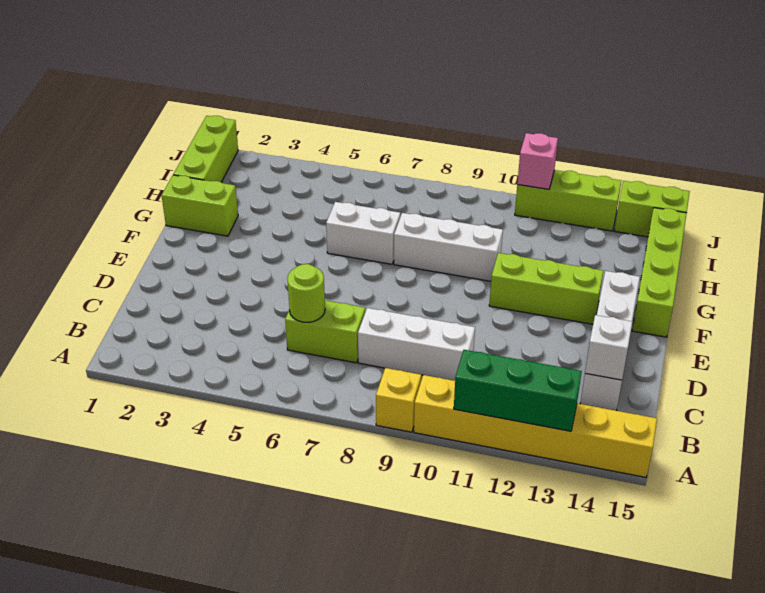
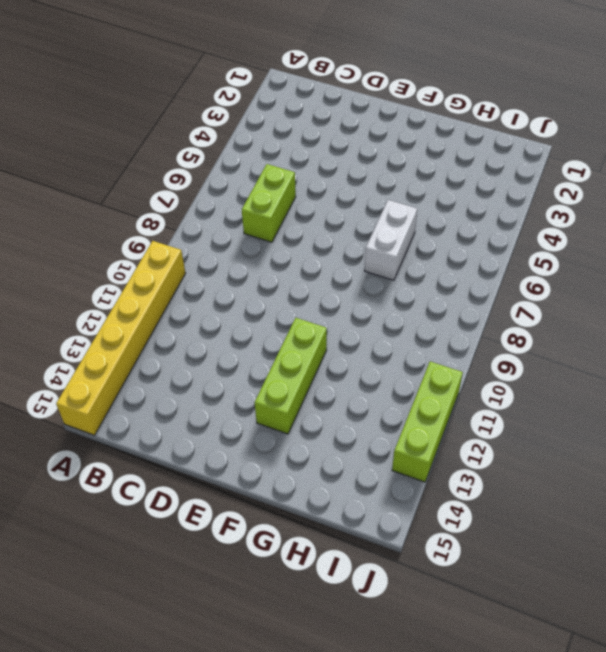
none -> yellow brick A9 level 1
none -> white brick C8:C10 level 1
none -> white brick C14:F14 level 1

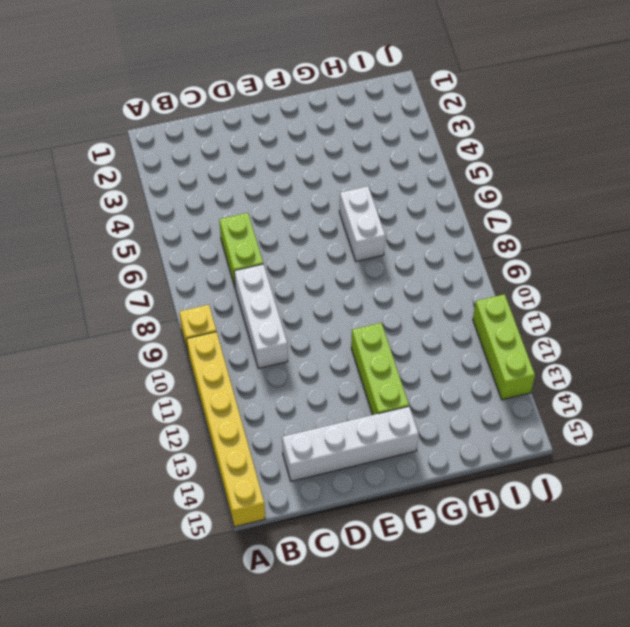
none -> lime brick F15:I15 level 1
none -> lime brick G1:G2 level 1
none -> white brick G8:G10 level 1

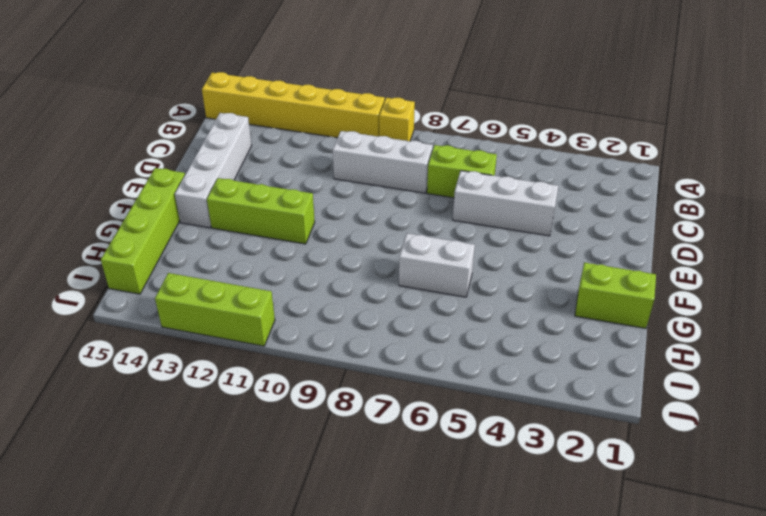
white brick D4:D6 level 1 -> white brick G8:G10 level 1
none -> lime brick H1:J1 level 1
none -> lime brick J14:J15 level 1
none -> green brick A11:A13 level 2

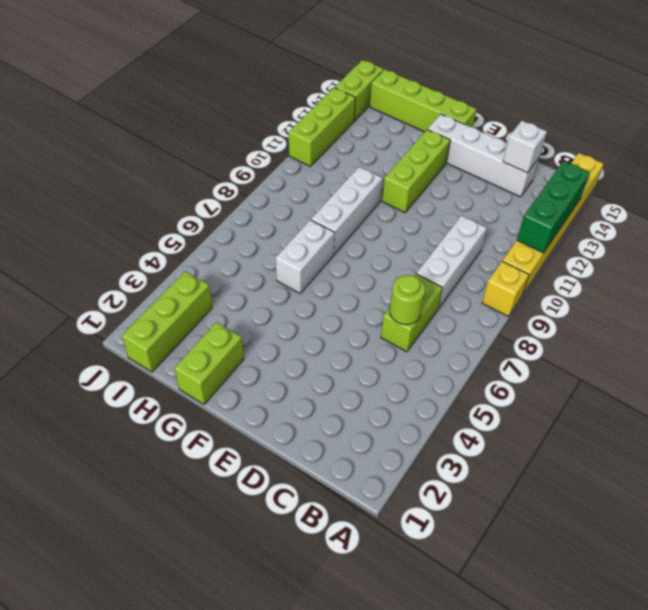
lime brick I1:I3 level 1 -> lime brick H1:J1 level 1
none -> pink brick J11 level 2

